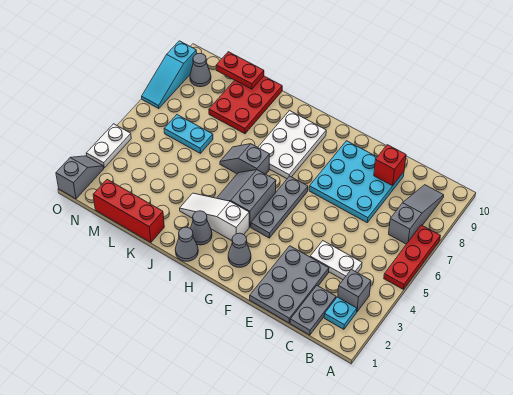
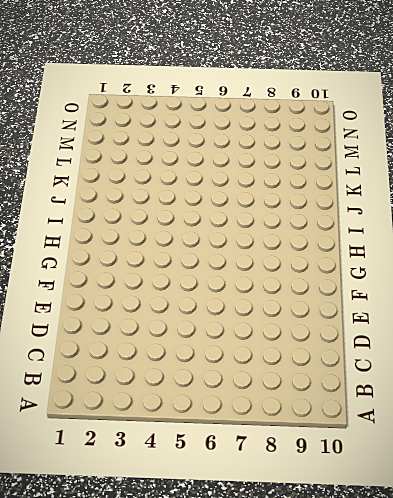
none -> red plate A5:A7 level 1
none -> cyan plate B2 level 1
none -> grey brick B3 level 1

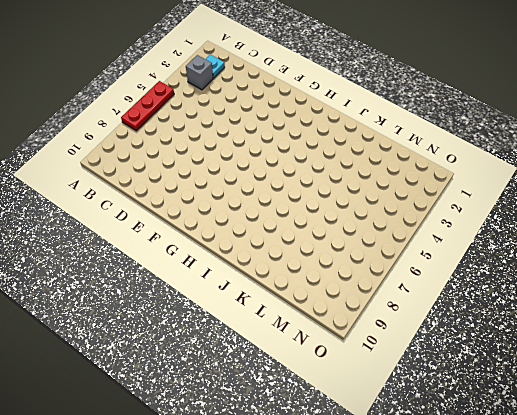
none -> grey slope B7:B9 level 1 top 7
none -> grey plate C1:C2 level 1
none -> white plate C4:D4 level 1

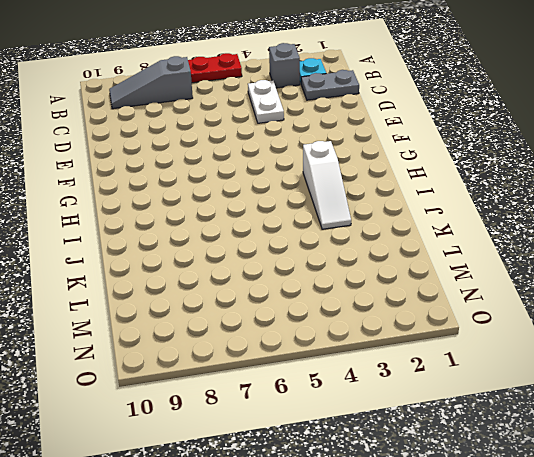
none -> grey plate D1:E3 level 1
none -> cyan plate D7:F9 level 1
none -> grey cone G2 level 1

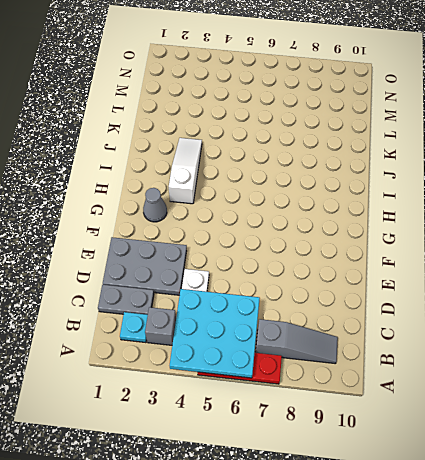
cyan plate A4:C6 level 2 -> cyan plate D7:F9 level 1
none -> grey plate G4:G6 level 1
none -> grey slope H4:I5 level 1 top H
none -> white plate H7:I9 level 1

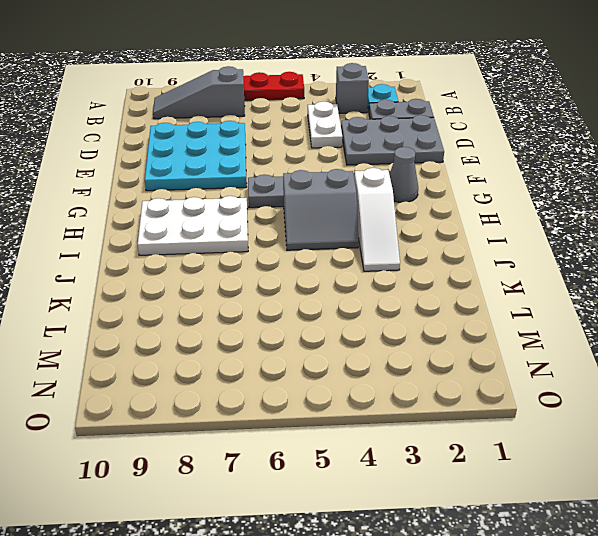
none -> grey cone I1 level 1
none -> grey cone I2 level 1
none -> grey slope I6:J6 level 1 top I

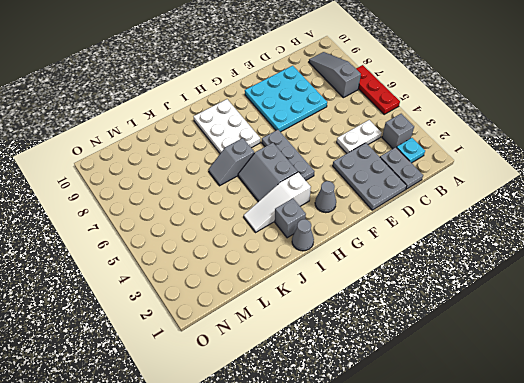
grey brick I2 level 1 -> grey cone I2 level 1
none -> red brick K1:M1 level 1
none -> red plate K8:L10 level 1
none -> cyan plate L6:M6 level 1

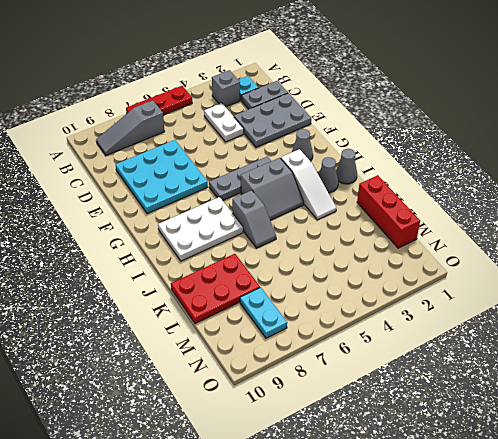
cyan plate M8:N8 level 1 -> cyan plate L6:M6 level 1
none -> grey cone N9 level 1
none -> grey slope O1:O2 level 1 top 1
none -> white plate O3:O4 level 1

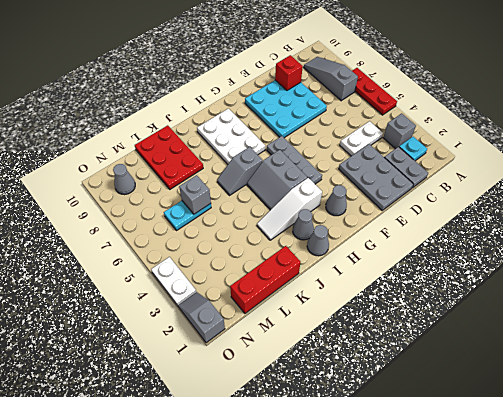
grey brick L6 level 2 -> none
none -> cyan slope O7:O9 level 1 top 9
none -> red plate L10:M10 level 2

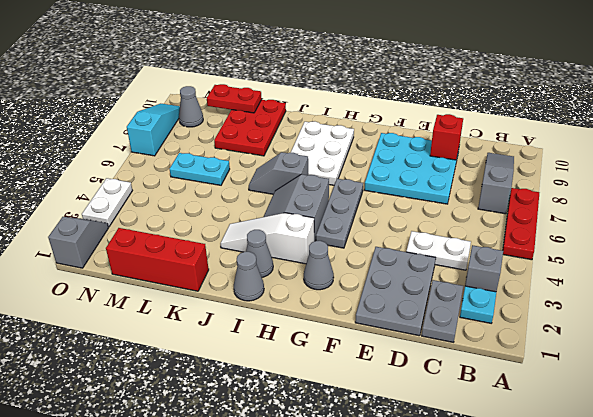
cyan slope O7:O9 level 1 top 7 -> cyan slope O7:O9 level 1 top 9

